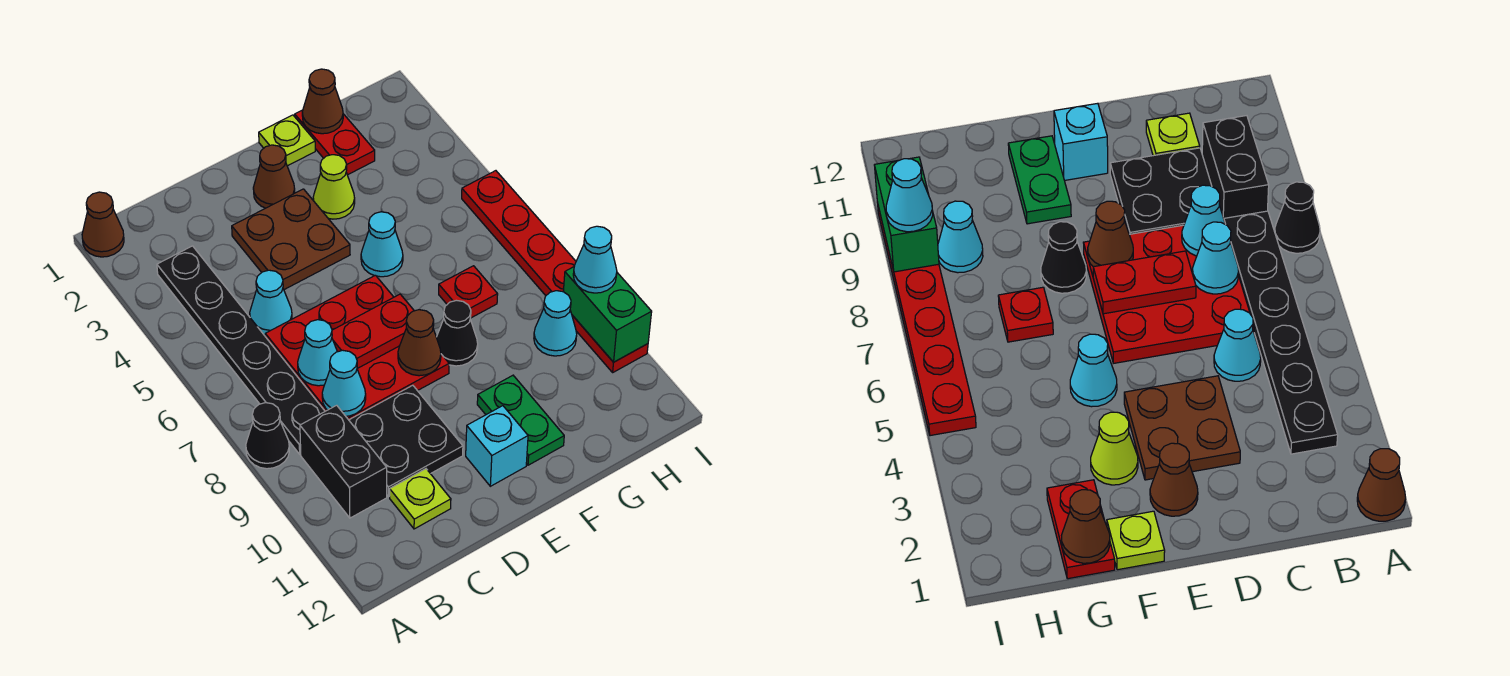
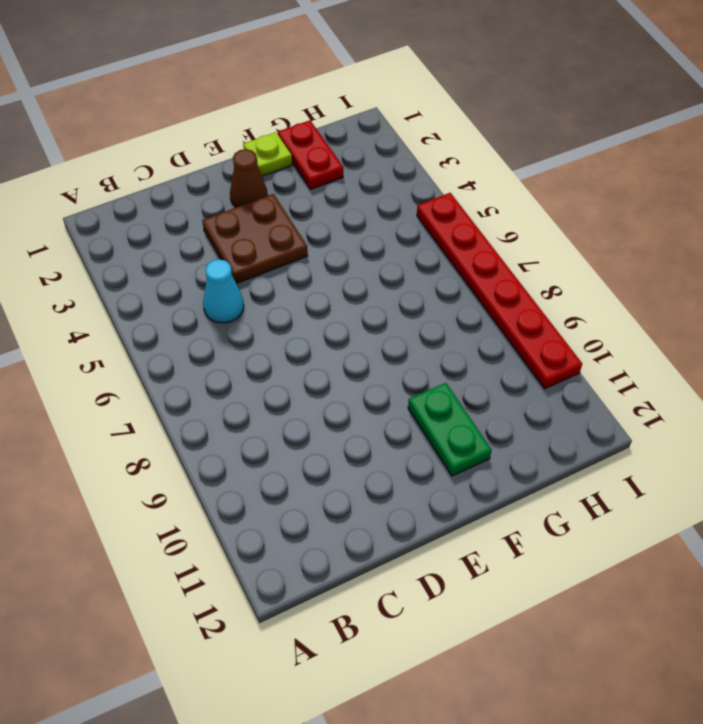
none -> brown cone A1 level 1
none -> black cone A8 level 1
none -> black plate B3:B8 level 1

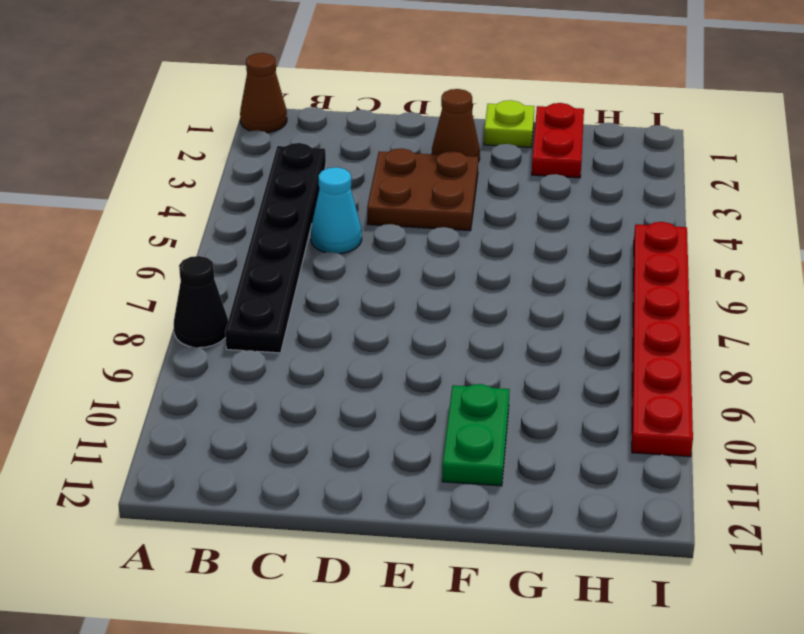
none -> black brick B9:B10 level 1
none -> red plate C6:E8 level 1
none -> black plate C9:D10 level 1

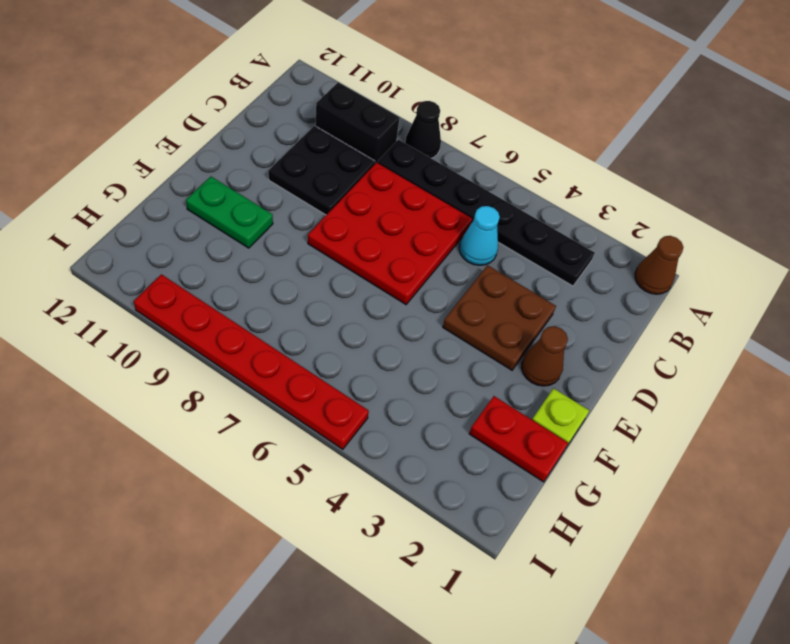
none -> lime plate C11 level 1
none -> cyan brick E11 level 1
none -> lime cone F3 level 1

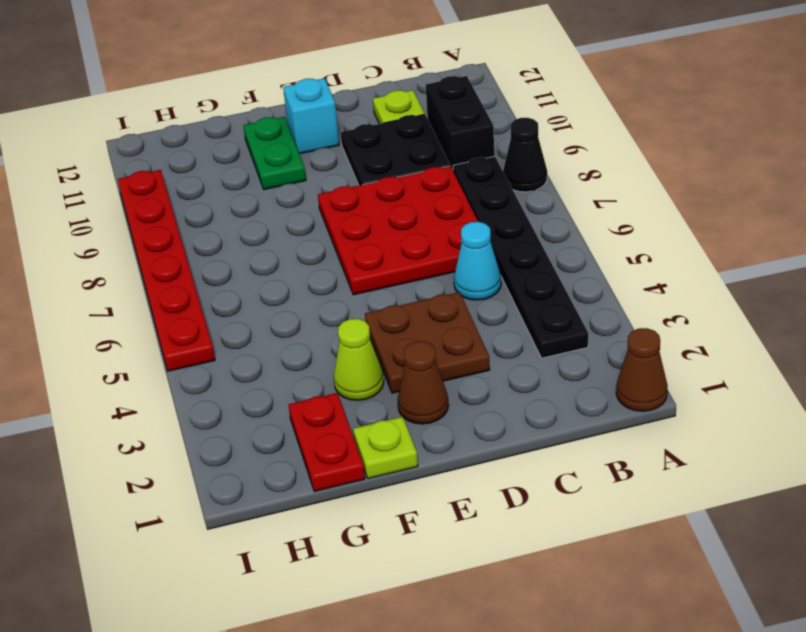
none -> cyan cone F5 level 1
none -> black cone F8 level 1
none -> red plate G7 level 1

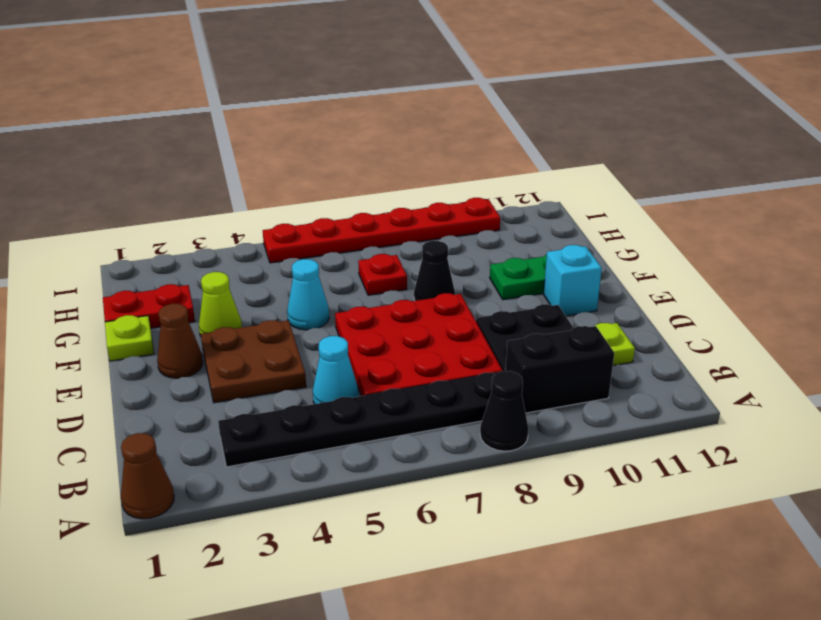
none -> cyan cone H9 level 1
none -> cyan cone C7 level 2
none -> cyan cone C8 level 2

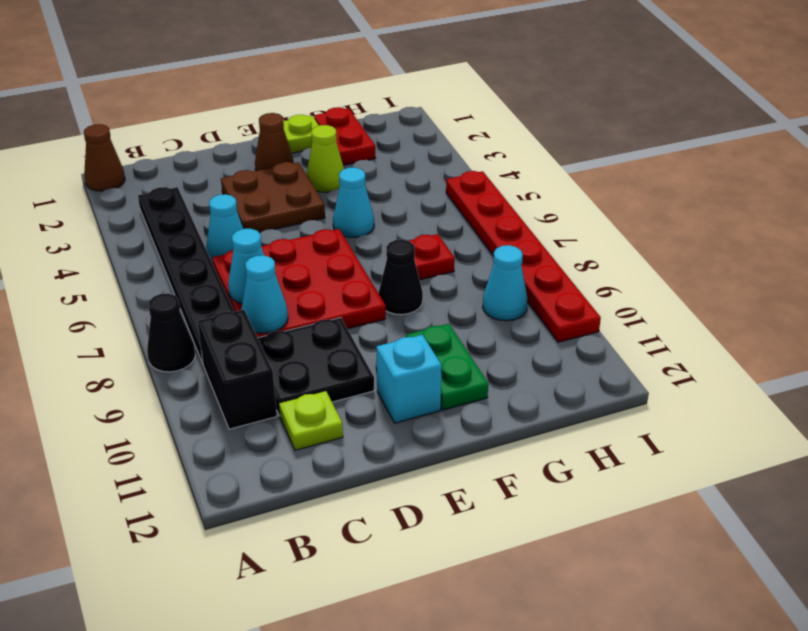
none -> red plate D7:E7 level 2
none -> brown cone E8 level 2
none -> brown cone G1 level 2

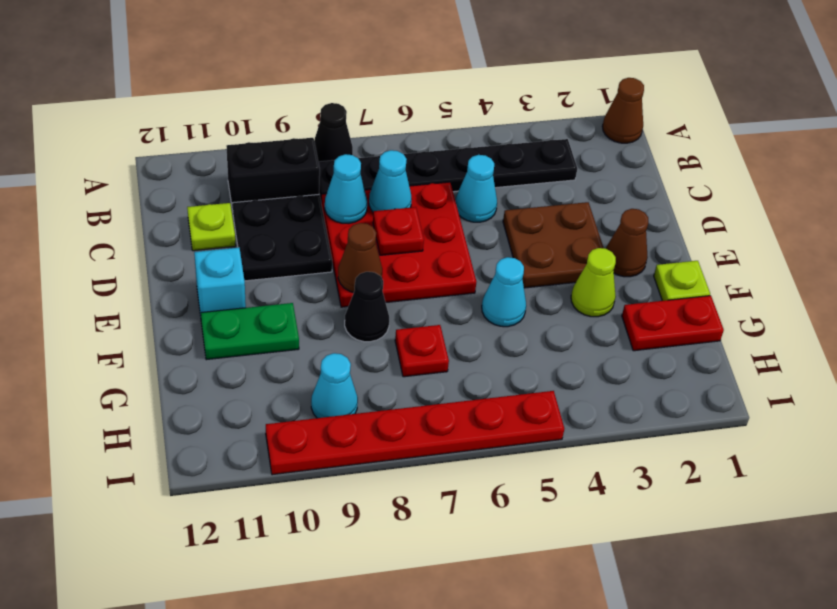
red plate D7 level 2 -> red plate D7:E7 level 2
none -> brown cone G1 level 2
none -> green brick I9:I10 level 2
none -> cyan cone I9 level 3

